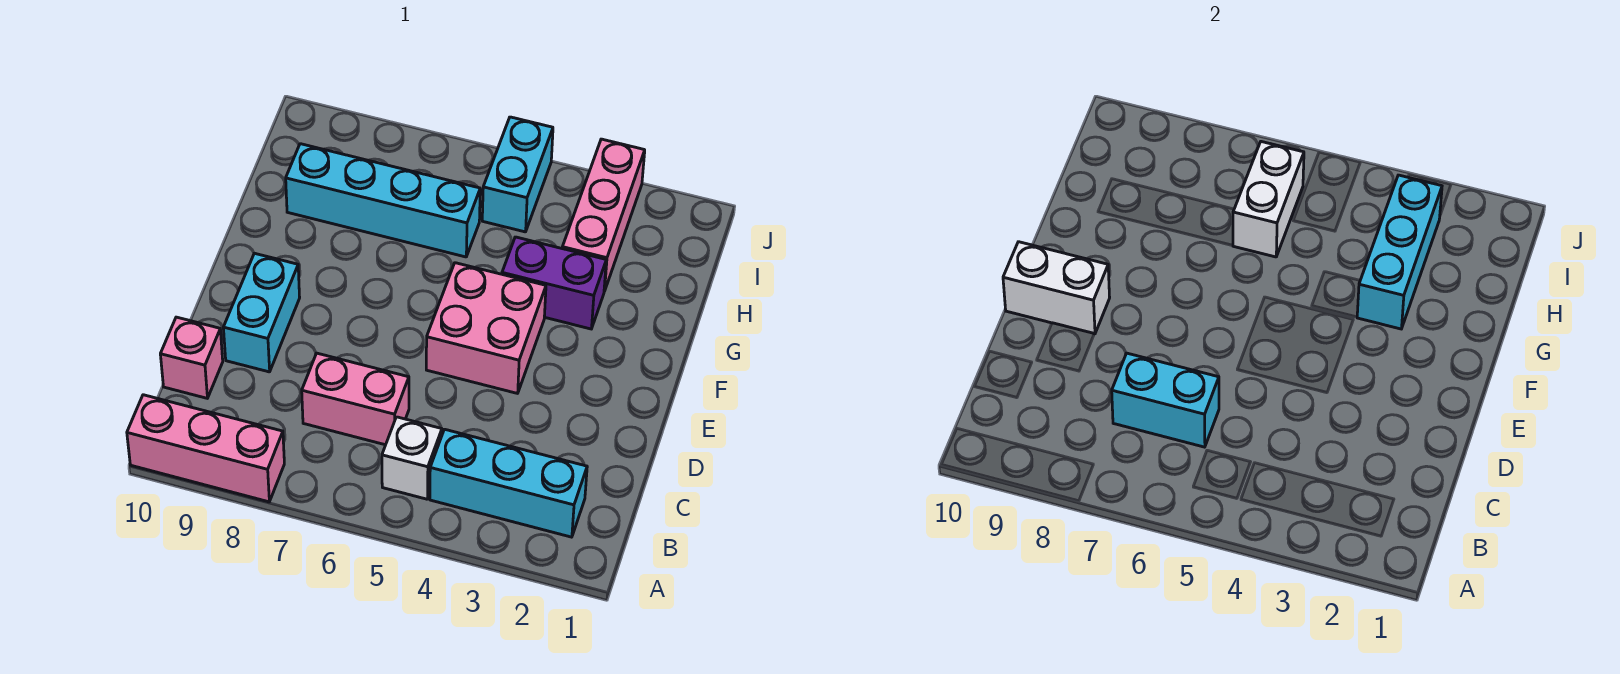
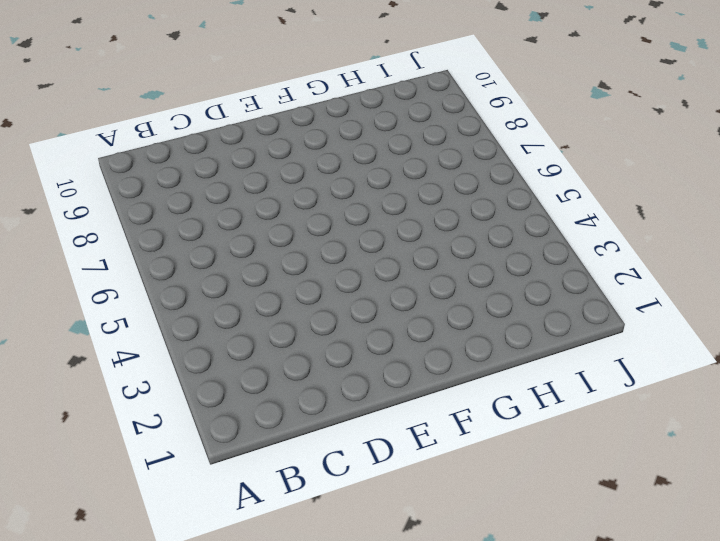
none -> pink brick A8:A10 level 1
none -> cyan brick B2:B4 level 1
none -> white brick B5 level 1

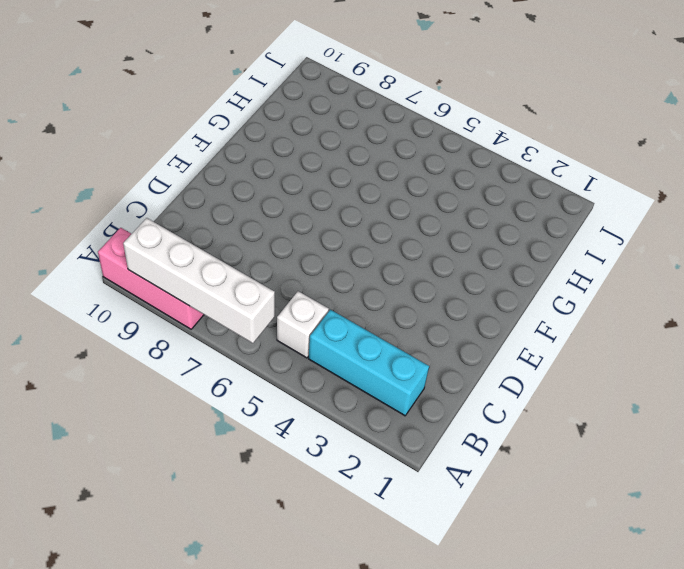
white brick A6:A9 level 2 -> none
none -> pink brick C6:C7 level 1
none -> pink brick C10 level 1
none -> cyan brick D9:E9 level 1

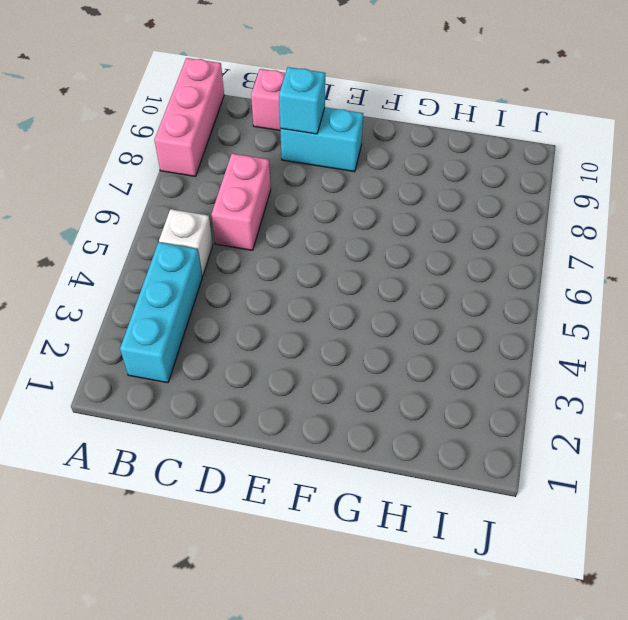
cyan brick D9 level 2 -> none
none -> pink brick E4:F5 level 1
none -> purple brick G3:G4 level 1
none -> pink brick H3:J3 level 1

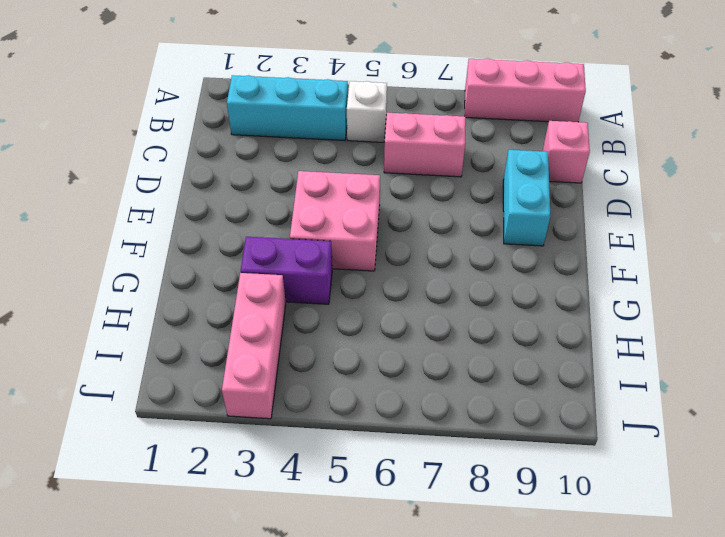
none -> cyan brick H6:H9 level 1
none -> cyan brick I5:J5 level 1
none -> cyan brick C6:C7 level 2

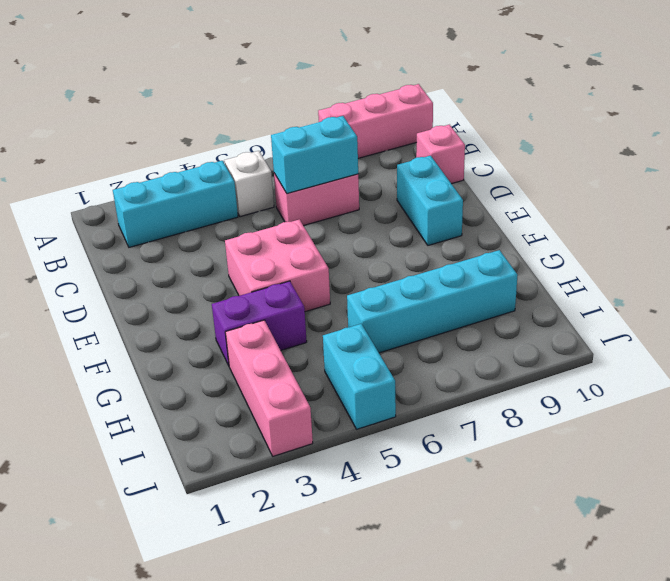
none -> white brick E9:E10 level 2
none -> cyan brick G3:I3 level 2
none -> white brick H6:I6 level 2

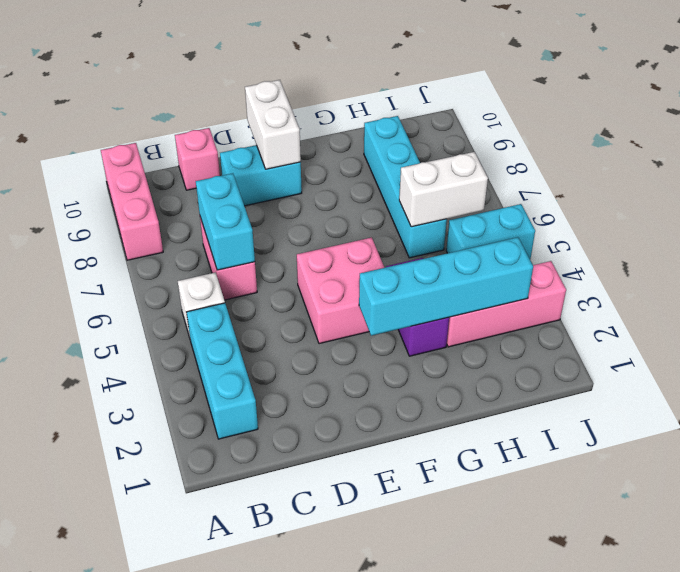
cyan brick F3:I3 level 2 -> cyan brick G3:I3 level 2

